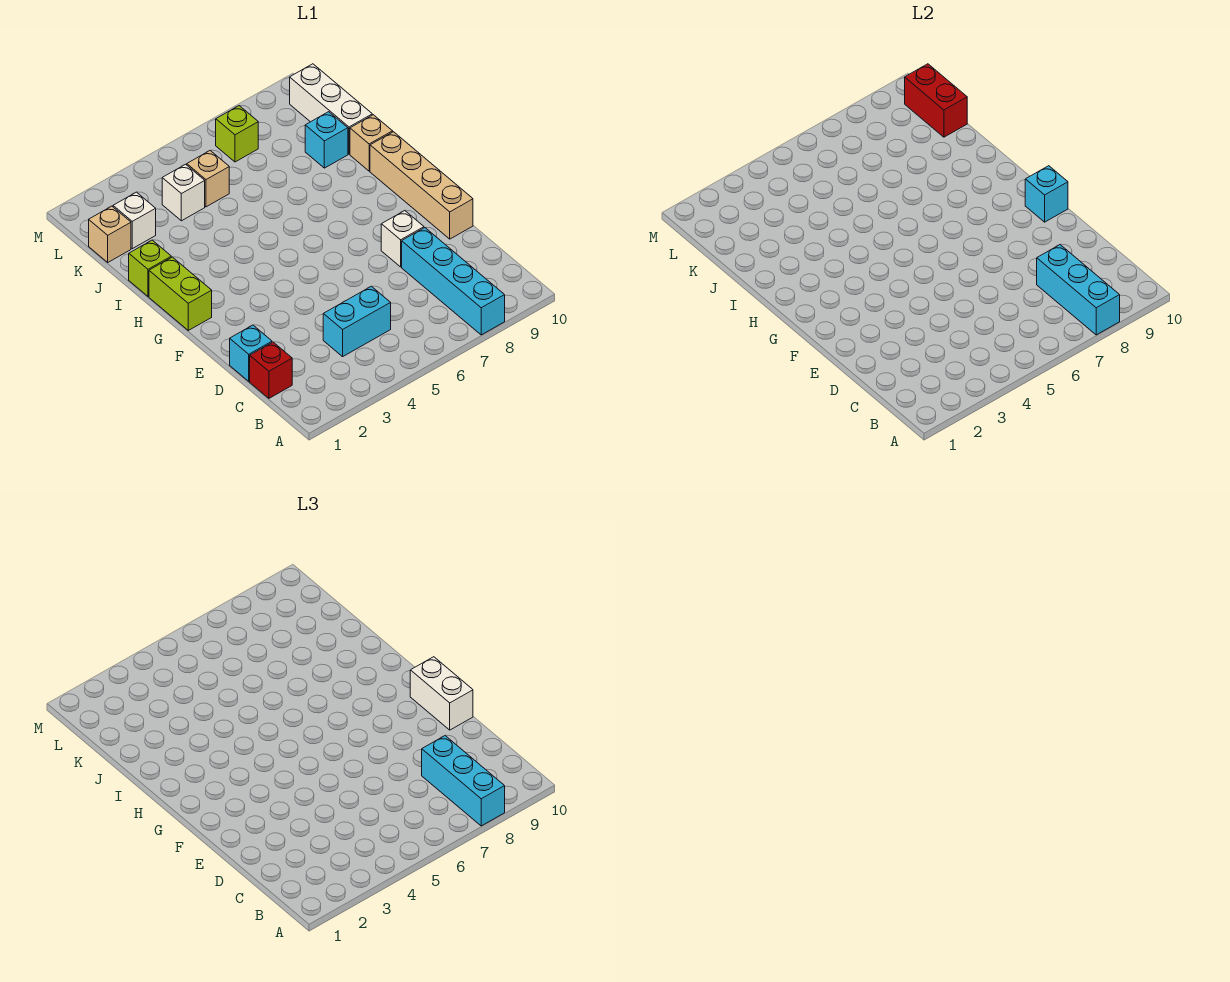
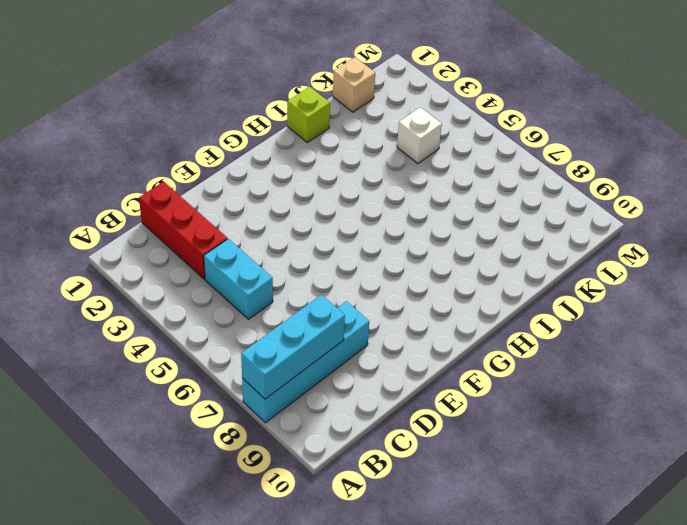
red brick C1:C3 level 1 -> red brick C1 level 1
none -> cyan brick D1 level 1
none -> white brick E8 level 1
none -> tan brick E10:H10 level 1

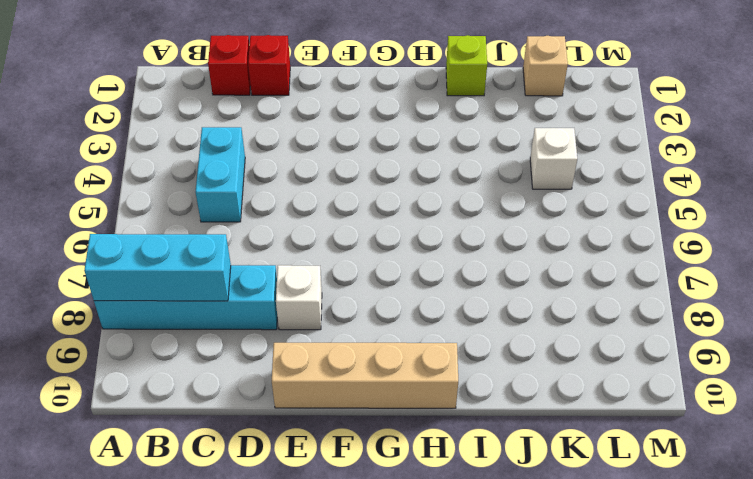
red brick D1 level 1 -> cyan brick D1 level 1
none -> lime brick G1:H1 level 1
none -> tan brick I10 level 1
none -> cyan brick J9 level 1

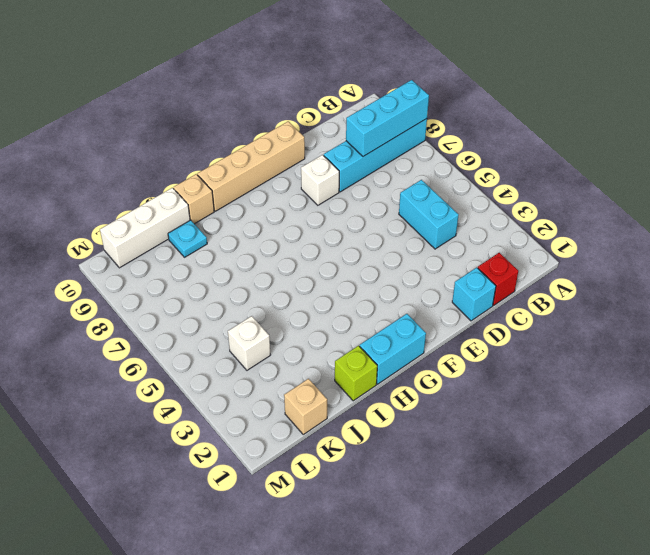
cyan brick G1:H1 level 1 -> lime brick G1:H1 level 1
cyan plate J9 level 1 -> cyan brick J9 level 1
none -> white brick K2 level 1
none -> tan brick K5 level 1
none -> lime brick L7 level 1

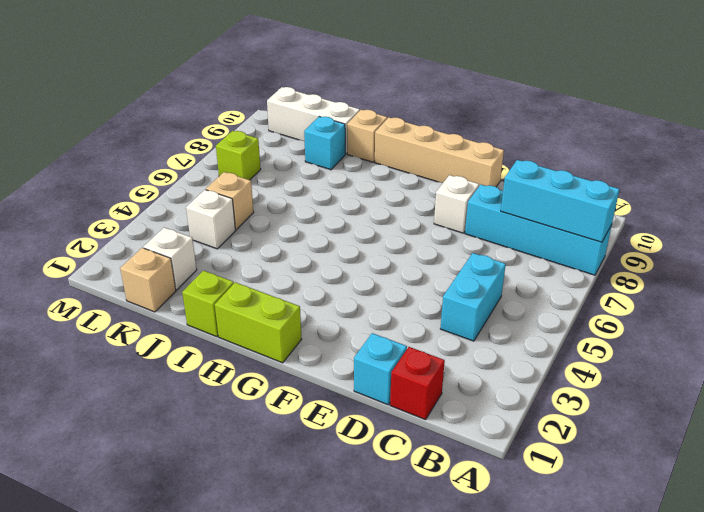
none -> cyan brick F10 level 2
none -> red brick K10:L10 level 2
none -> cyan brick A8:C8 level 3

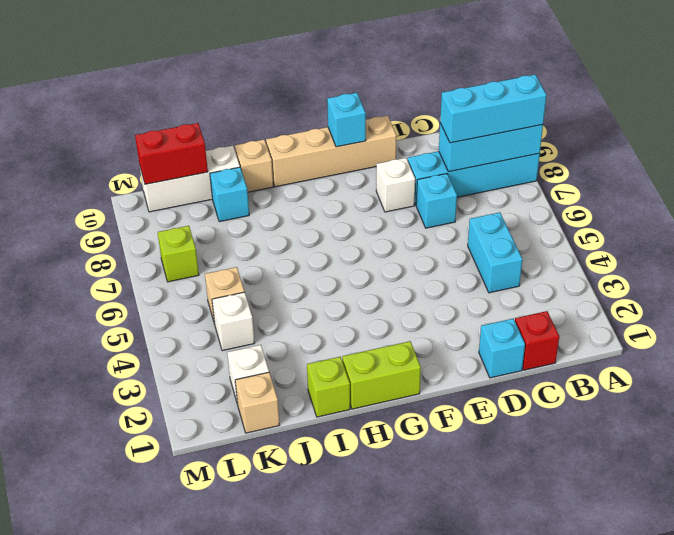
cyan brick D7 level 1 -> none
none -> white brick E10:F10 level 3

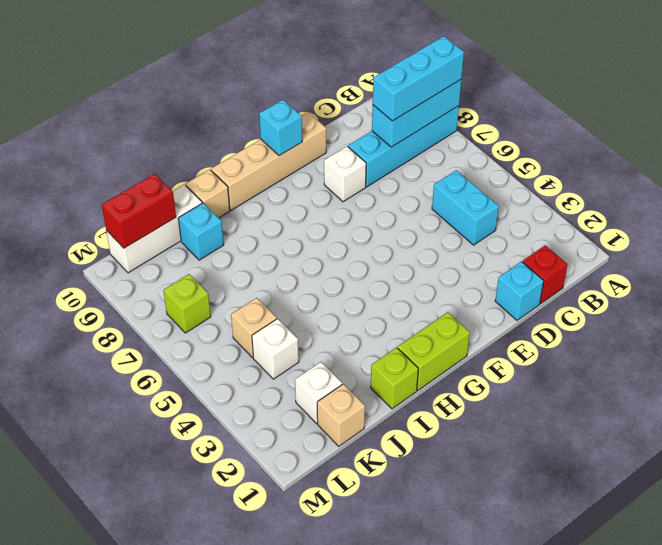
none -> white brick E10:F10 level 3

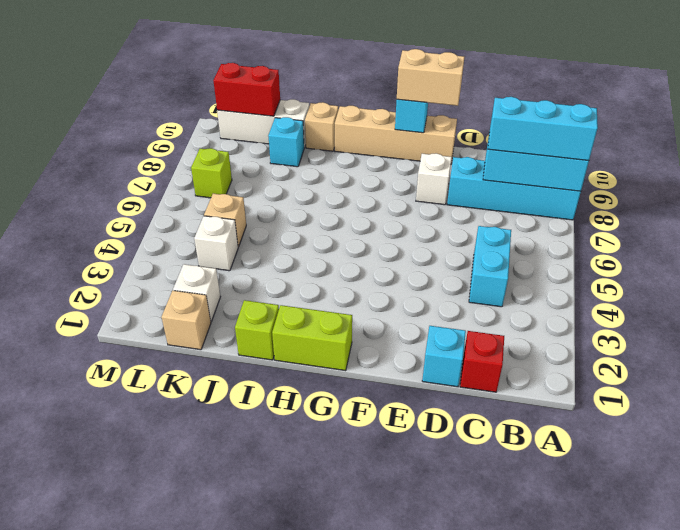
tan brick E10:F10 level 3 -> white brick E10:F10 level 3

